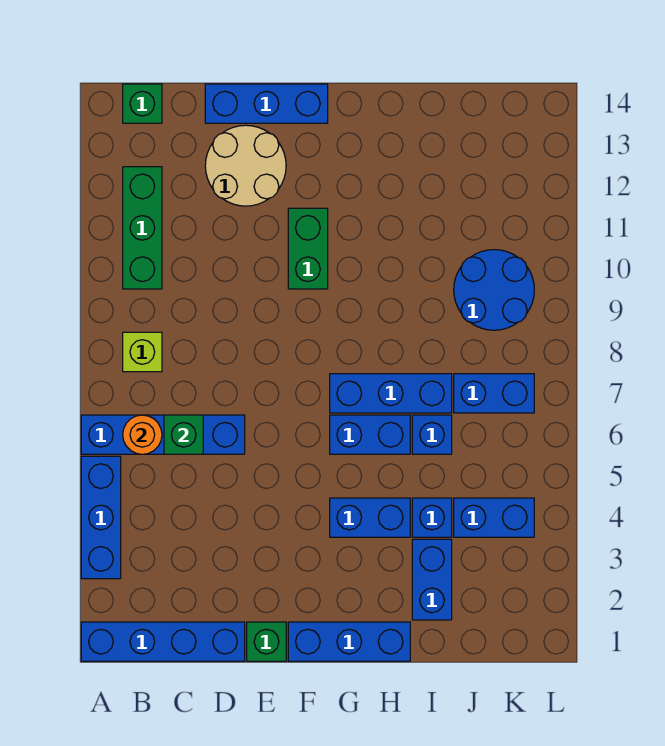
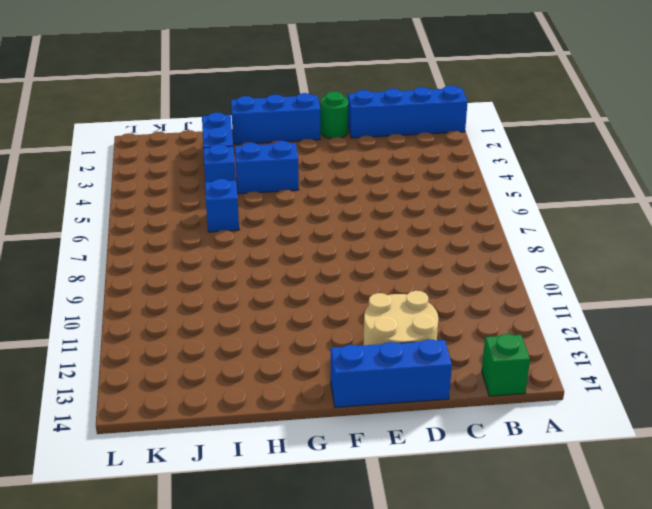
green round brick E1 level 1 -> green brick E1 level 1
none -> blue brick A3:A5 level 1
none -> blue brick A6:D6 level 1
none -> lime brick B8 level 1

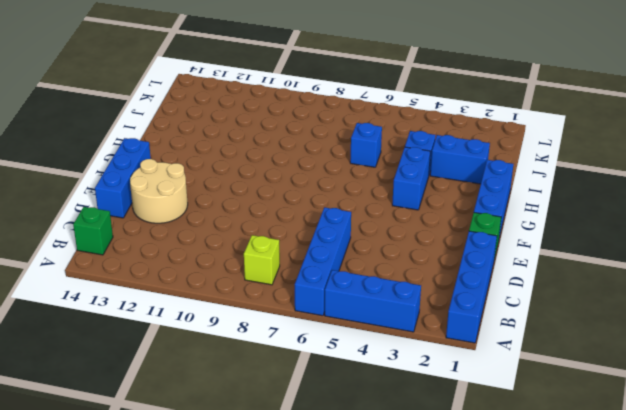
none -> green brick B10:B12 level 1
none -> green brick F10:F11 level 1
none -> blue brick G6:H6 level 1

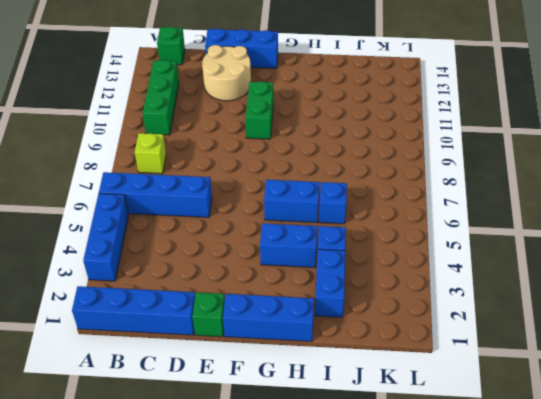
none -> blue brick G7:I7 level 1
none -> blue brick J4:K4 level 1
none -> blue brick J7:K7 level 1

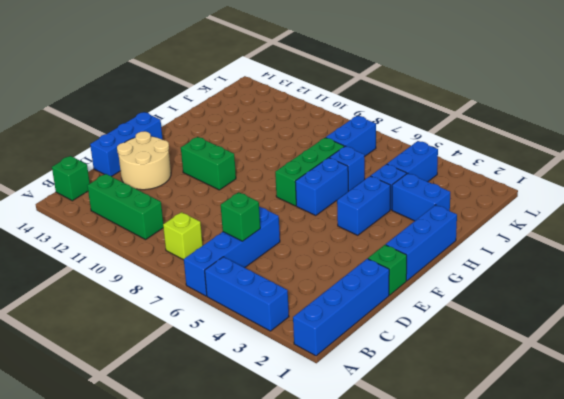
green brick G7:I7 level 1 -> blue brick G7:I7 level 1
none -> blue round brick J9:K10 level 1
none -> orange round brick B6 level 2

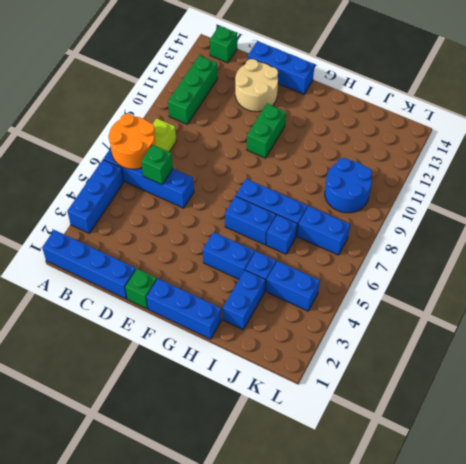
orange round brick A6:B7 level 2 -> orange round brick B6 level 2

